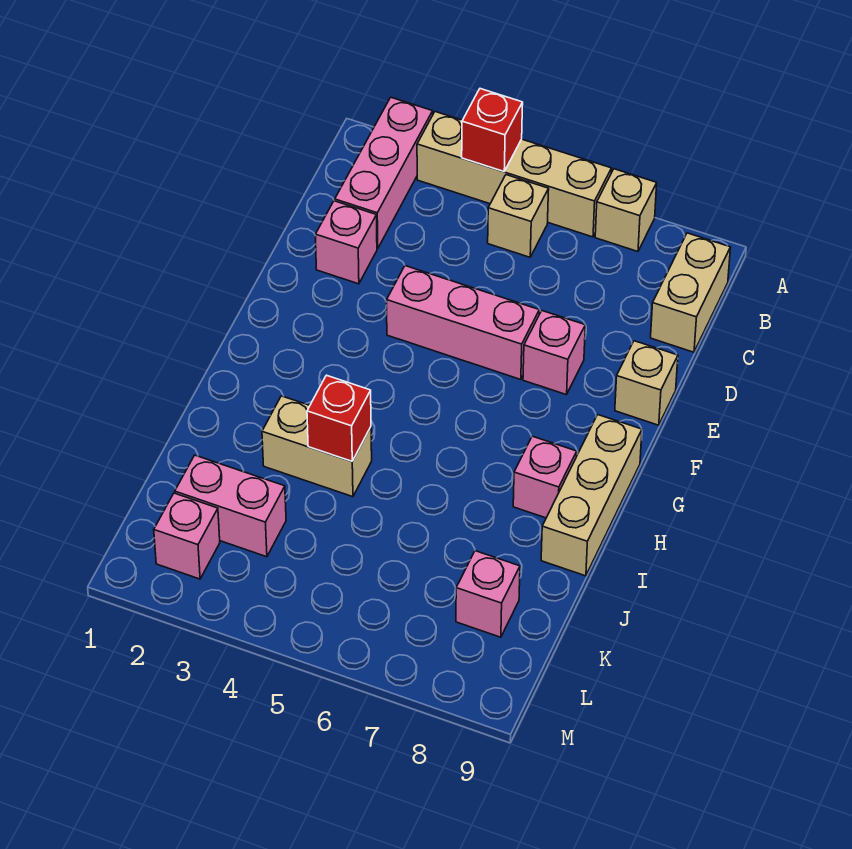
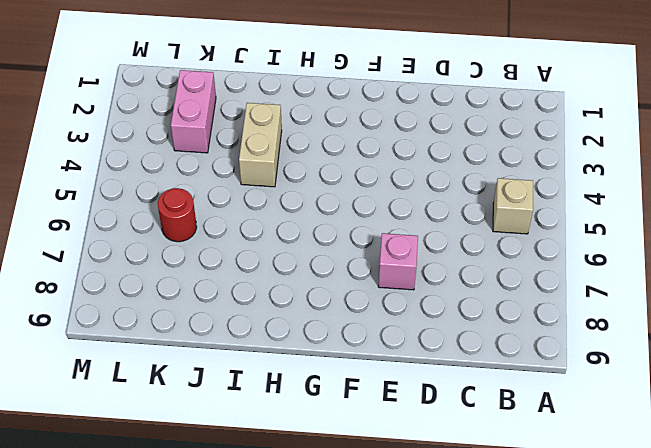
red round brick K6 level 1 -> none
none -> pink brick A2:C2 level 1
none -> tan brick A3:A6 level 1
none -> tan brick A7 level 1

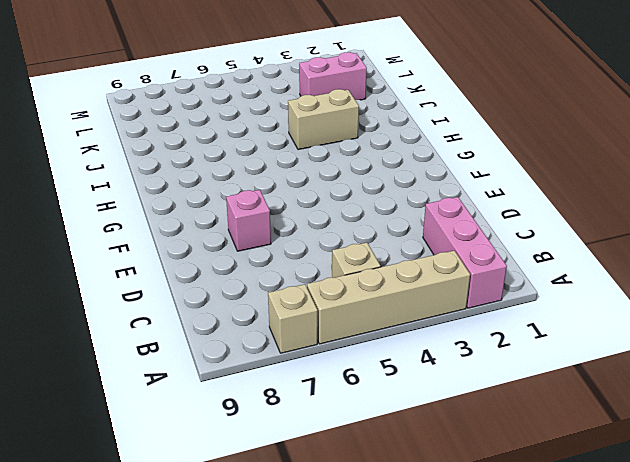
none -> tan brick B9:C9 level 1
none -> pink brick D2 level 1
none -> pink brick E4:E6 level 1

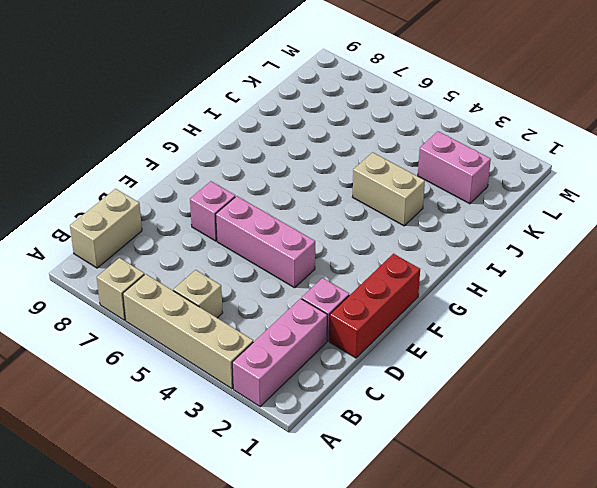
red brick D1:F1 level 1 -> none
none -> tan brick E9 level 1
none -> tan brick G9:I9 level 1
none -> pink brick H8 level 1

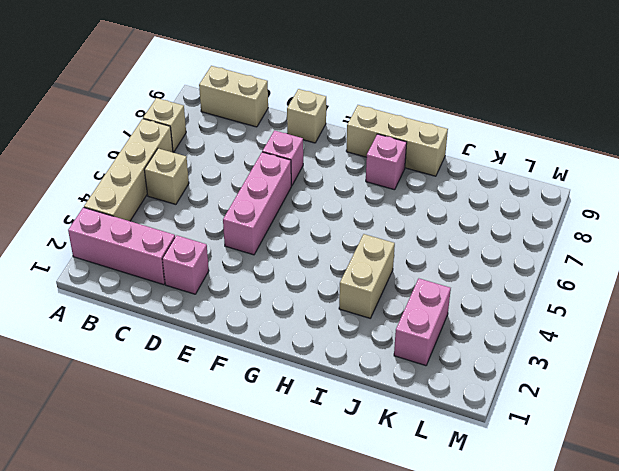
none -> pink brick K8 level 1
none -> pink brick L2 level 1
none -> red brick A4 level 2

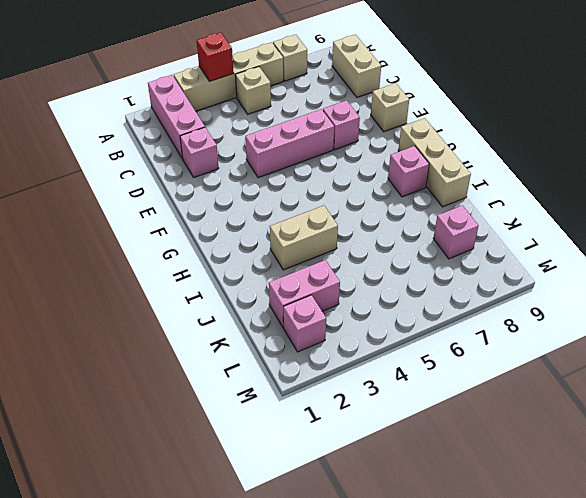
none -> red brick I4 level 2

